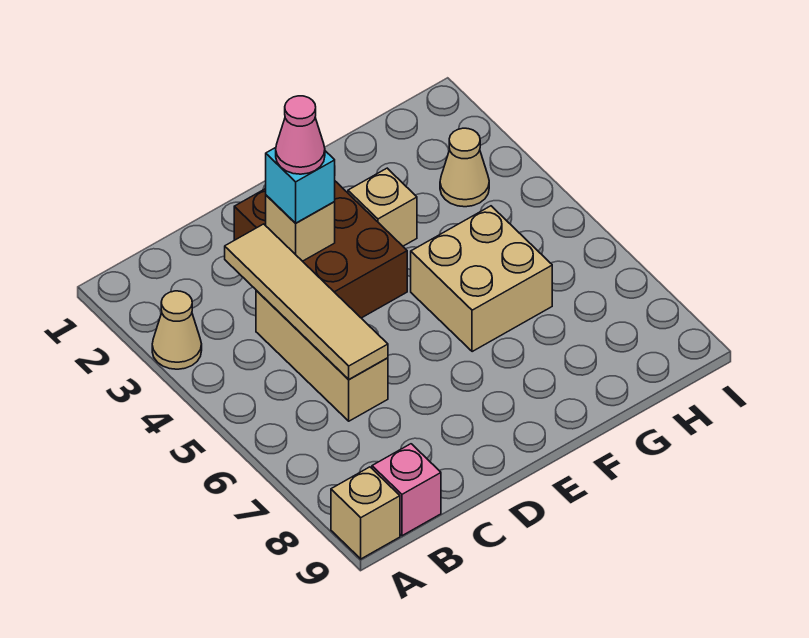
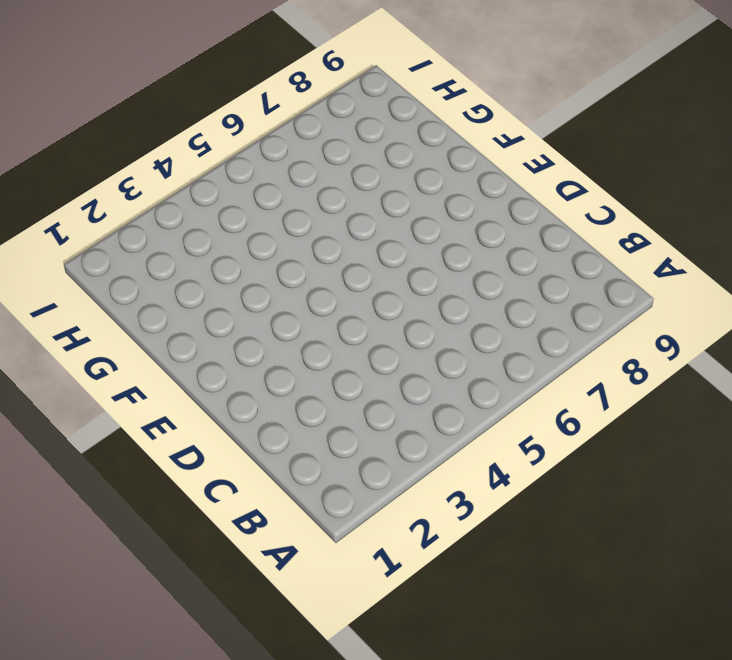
none -> tan cone A3 level 1
none -> tan brick A9 level 1
none -> pink brick B9 level 1

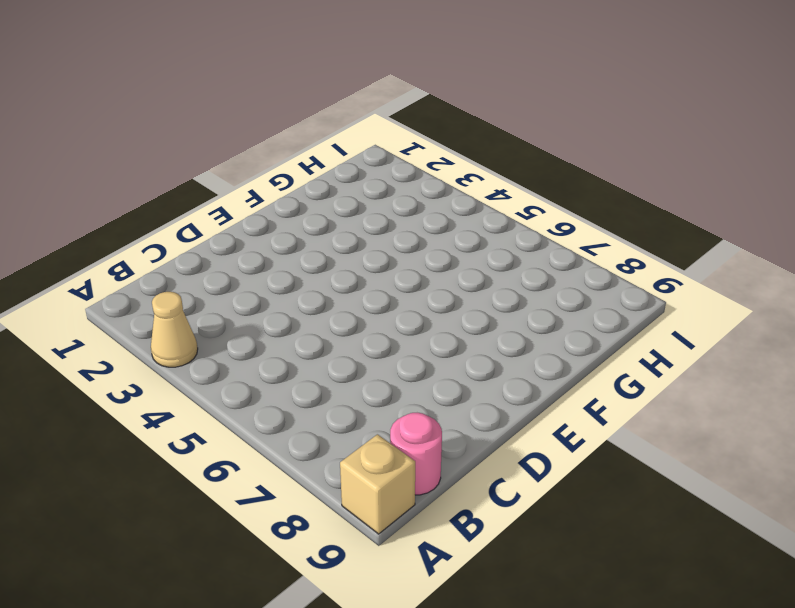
pink round brick B9 level 1 -> pink brick B9 level 1
none -> tan brick C4:C6 level 1
none -> brown brick D2:E4 level 1
none -> tan brick F3 level 1

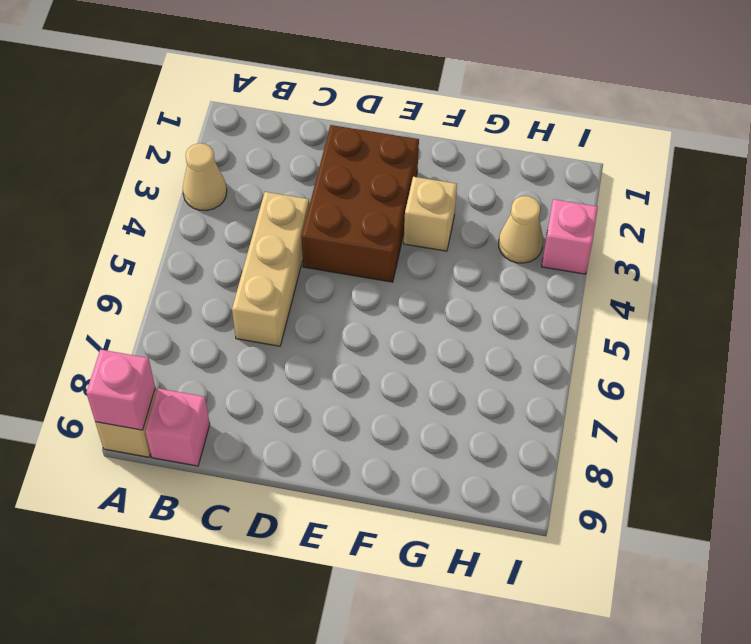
pink brick A9 level 2 -> none
pink brick I3 level 1 -> none
none -> tan brick F5:G6 level 1
none -> tan tile C3:C6 level 2
none -> tan brick D3 level 2

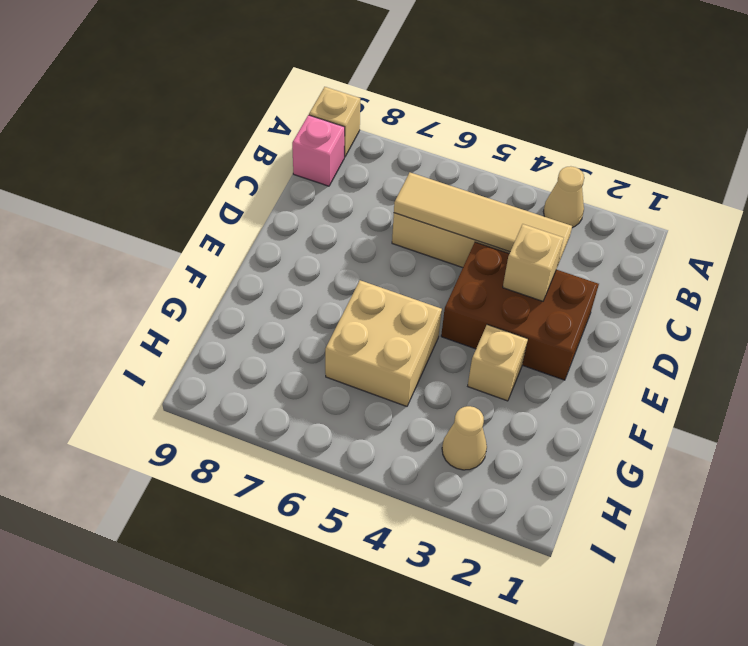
none -> cyan brick D3 level 3
none -> pink cone D3 level 4

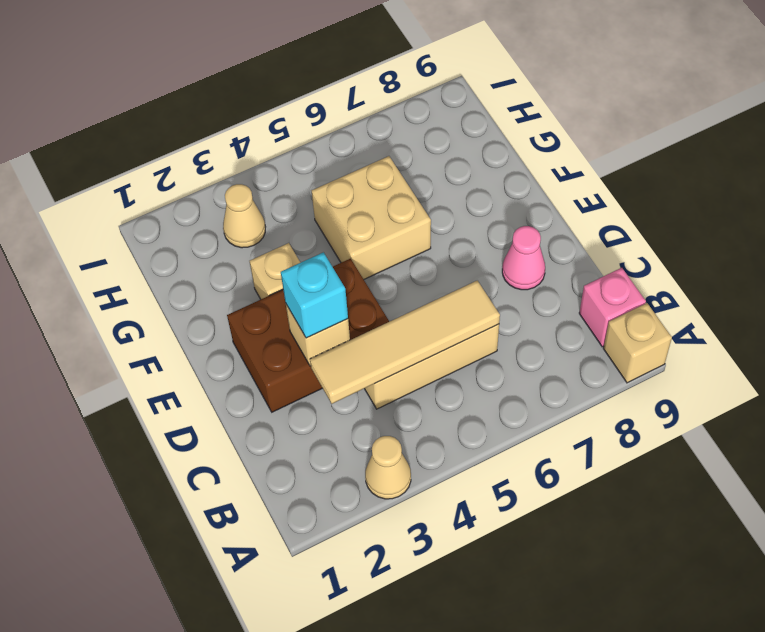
pink cone D8 level 1 -> pink cone D3 level 4

